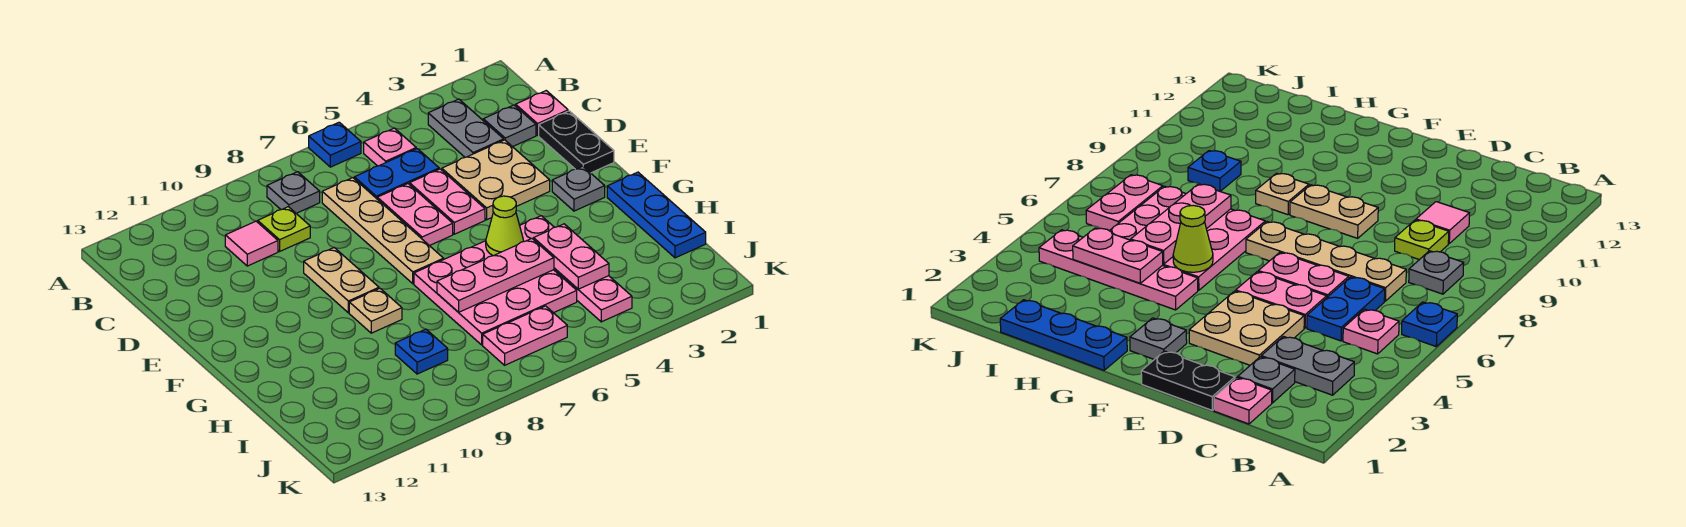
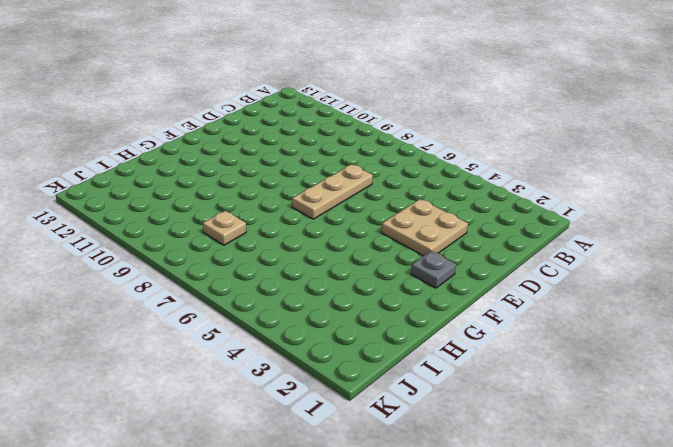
tan plate D7:F7 level 1 -> tan plate C7:F7 level 1
tan plate I8 level 1 -> tan plate G9 level 1
none -> blue plate A6 level 1
none -> grey plate B3:C3 level 1
none -> pink plate B5 level 1

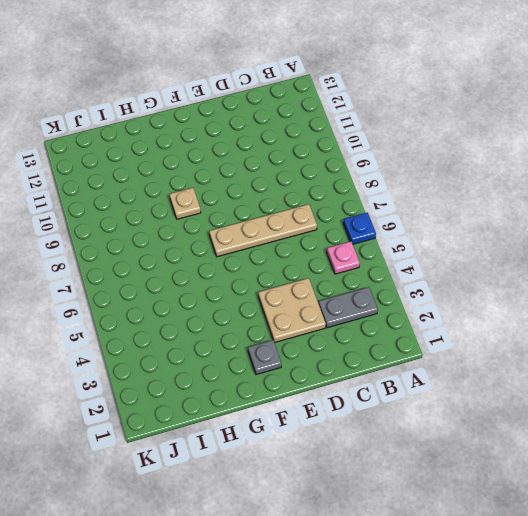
none -> grey plate B8 level 1
none -> pink plate C1 level 1
none -> grey plate C2 level 1

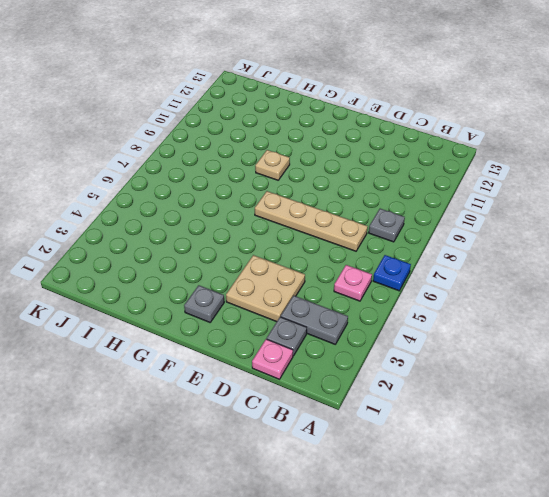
none -> blue plate C5:C6 level 1
none -> lime plate C9 level 1
none -> pink tile C10 level 1

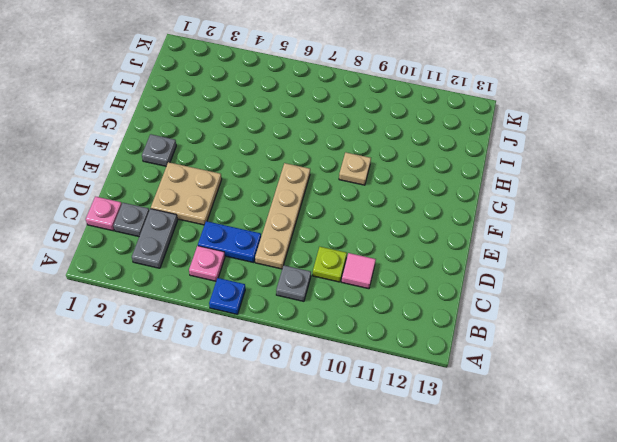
none -> black plate D1:E1 level 1
none -> pink plate D5:E5 level 1
none -> pink plate D6:E6 level 1

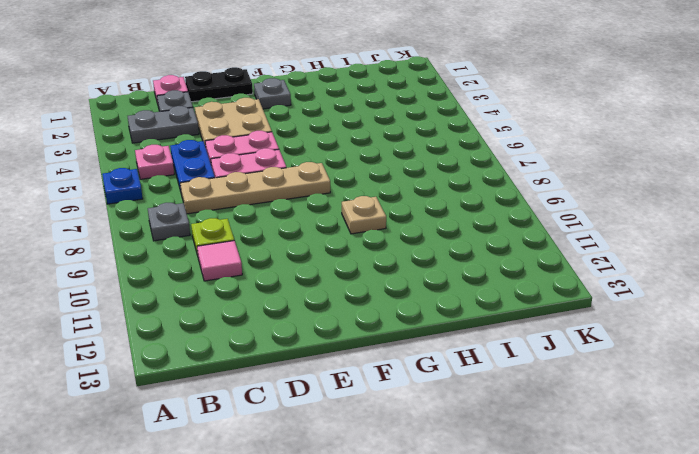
none -> tan plate E9:F9 level 1
none -> blue plate G1:I1 level 1
none -> pink plate G4:J4 level 1

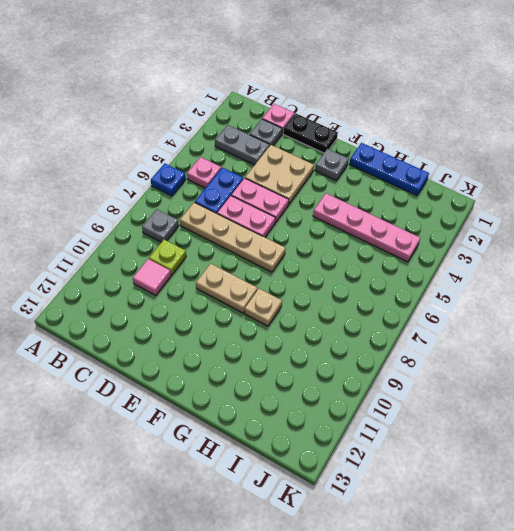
none -> pink plate G5:I7 level 1
none -> blue plate I9 level 1
none -> pink plate J6:J7 level 1

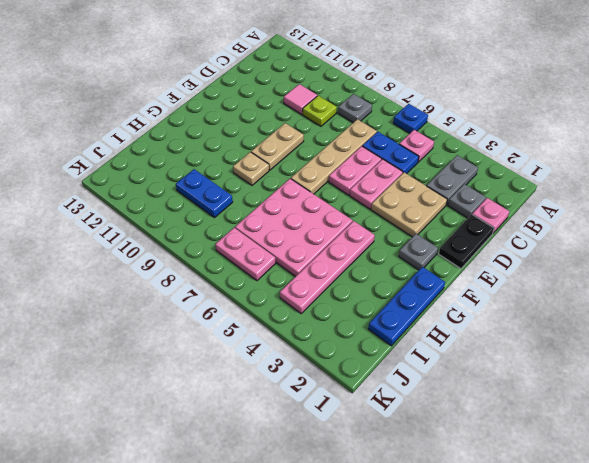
blue plate I9:I10 level 1 -> blue plate I9 level 1
none -> lime cone G5 level 2
none -> pink plate H4:I4 level 2
none -> pink plate H5:H7 level 2

